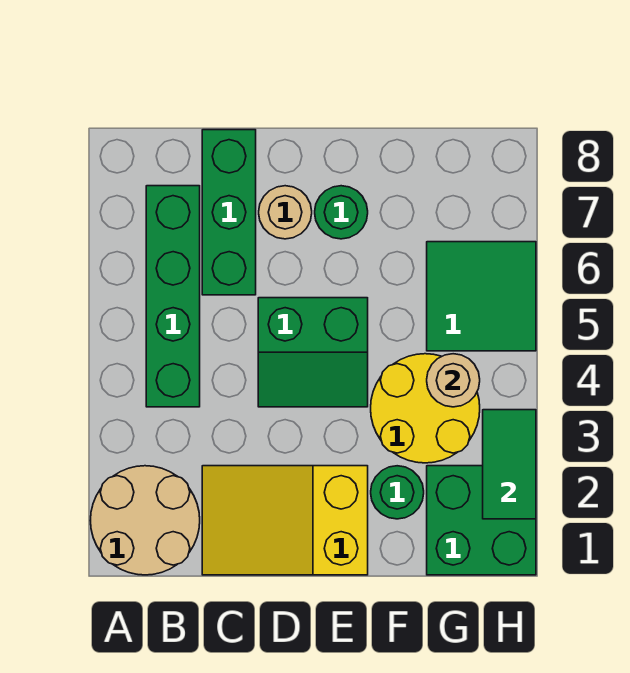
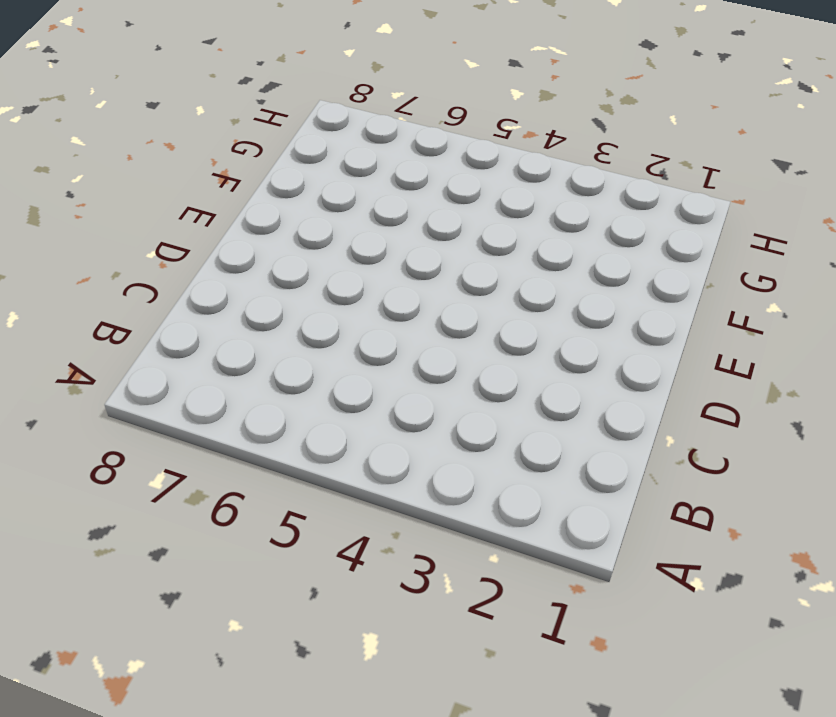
none -> tan round brick A1:B2 level 1
none -> green brick B4:B7 level 1
none -> yellow slope C1:E2 level 1 top E

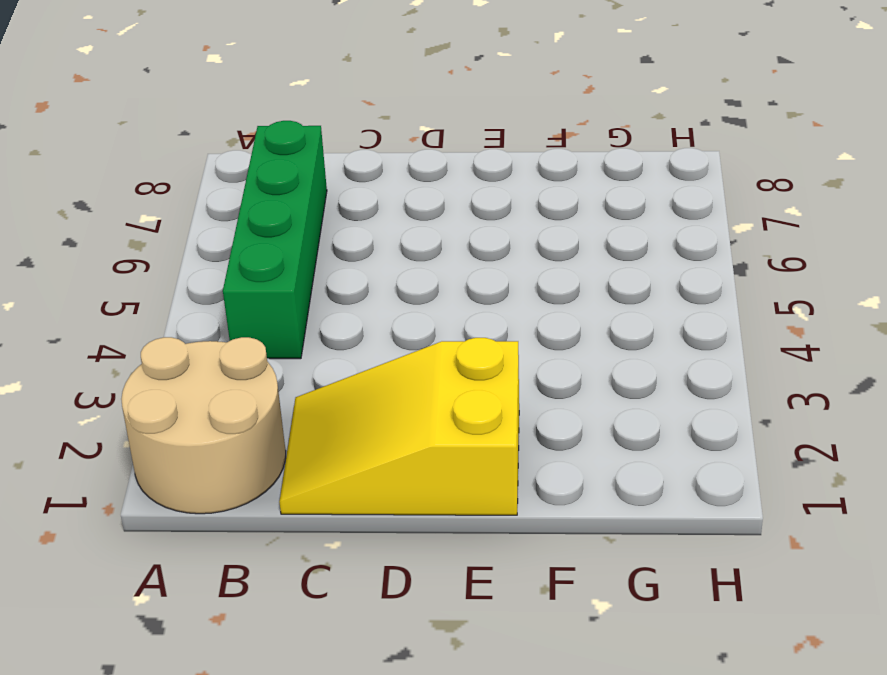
none -> green brick C6:C8 level 1
none -> green slope D4:E5 level 1 top 5
none -> tan round brick D7 level 1

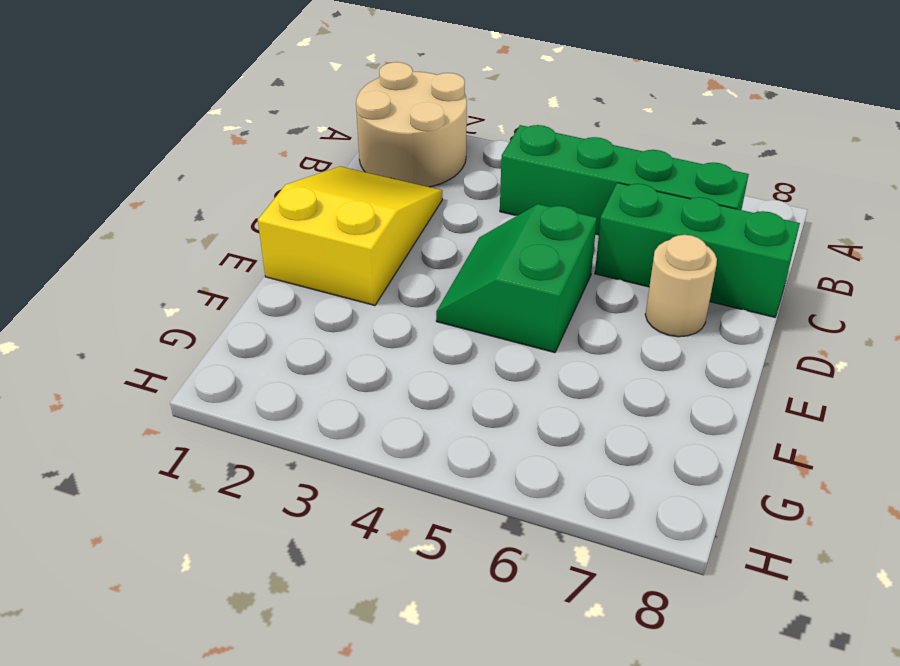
none -> green round brick E7 level 1
none -> green round brick F2 level 1
none -> yellow round brick F3:G4 level 1

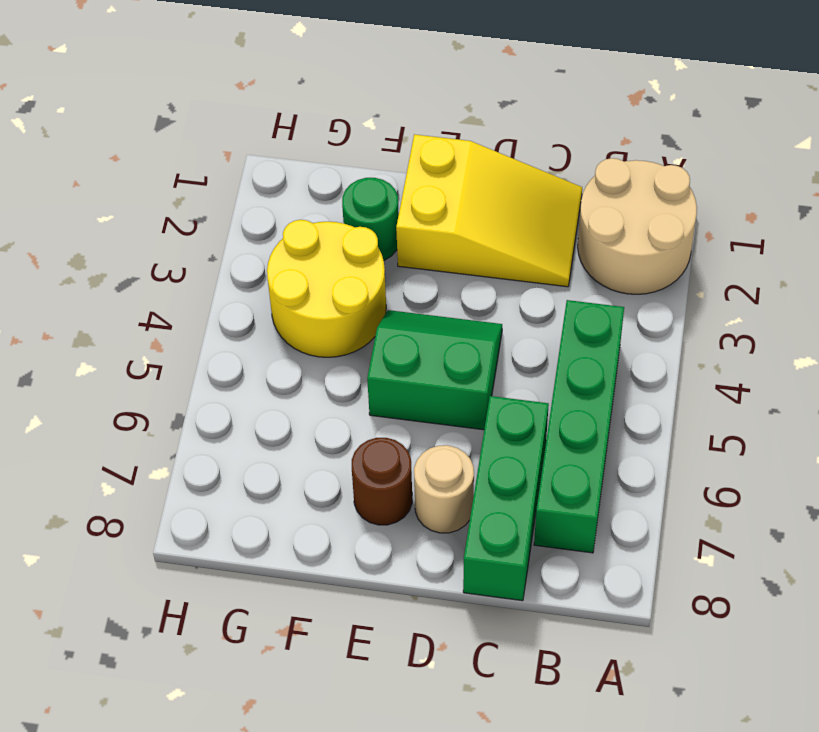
brown round brick E7 level 1 -> green round brick E7 level 1
none -> green brick G1:H2 level 1
none -> green tile G5:H6 level 1
none -> tan round brick G4 level 2

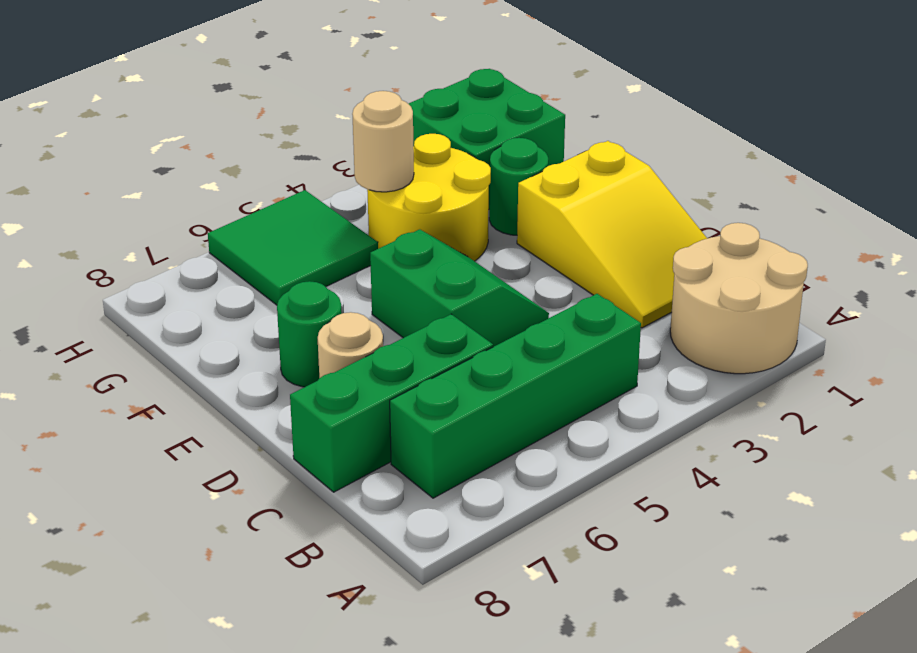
none -> green tile H2:H3 level 2

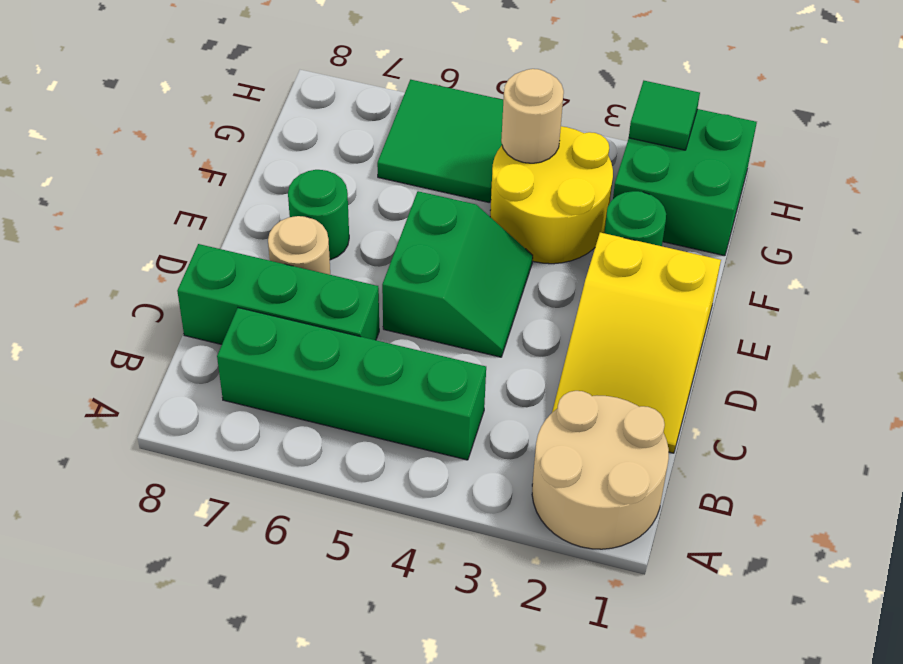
green tile H2 level 2 -> green tile H2:H3 level 2

